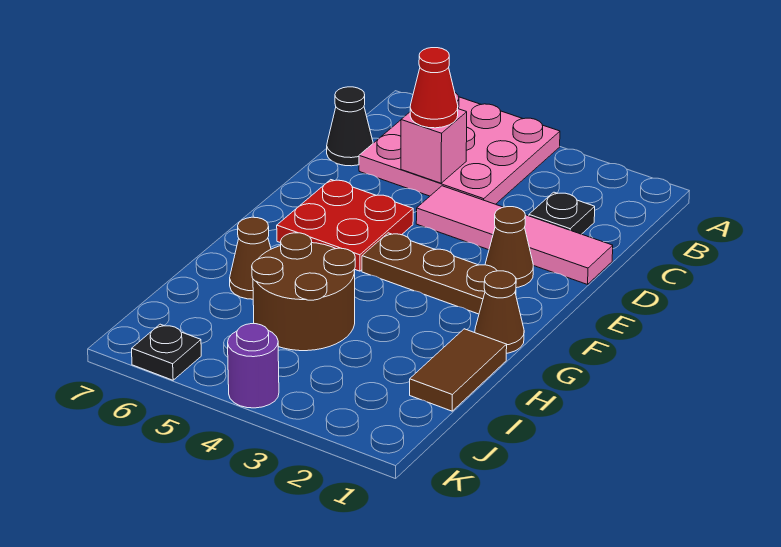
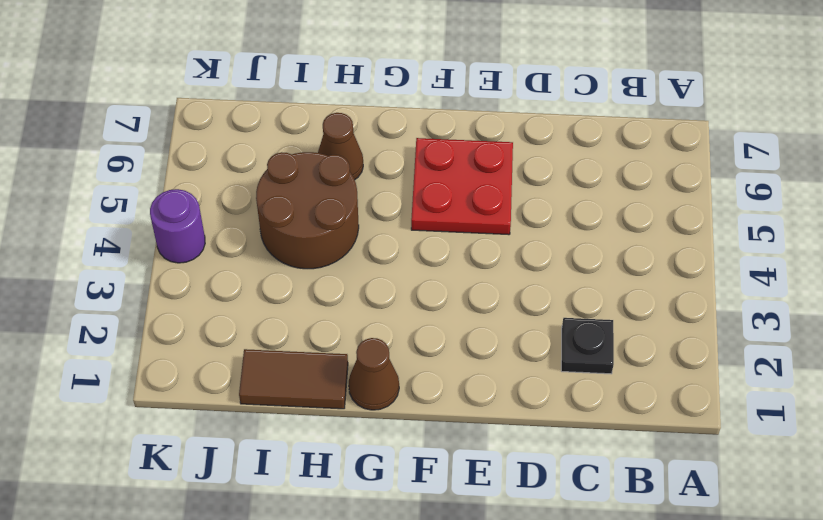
none -> pink plate A4:C6 level 1
none -> black cone C7 level 1
none -> pink tile D1:D4 level 1

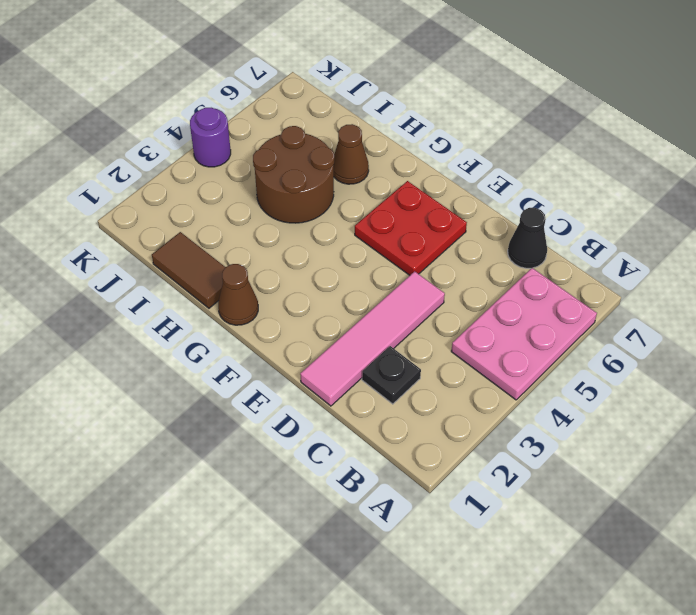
pink plate A4:B6 level 1 -> pink plate A4:C6 level 1
none -> brown cone E2 level 1
none -> brown plate F2:F4 level 1
none -> black plate K6 level 1

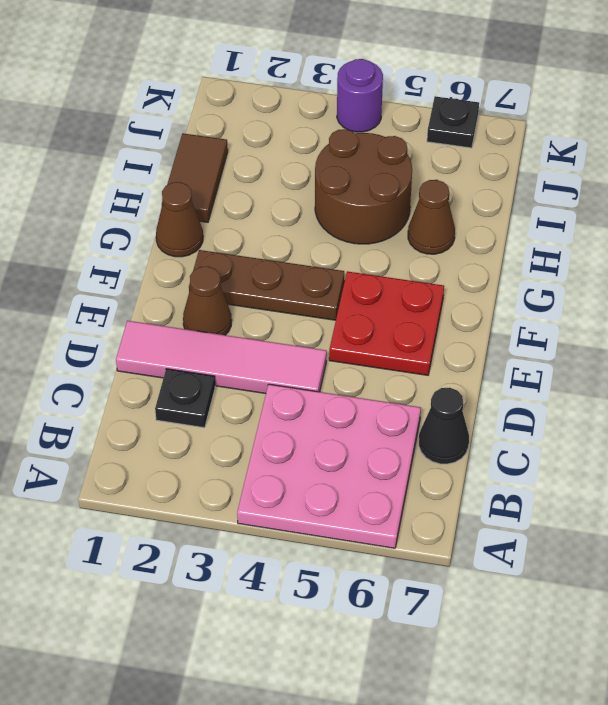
none -> pink brick C5 level 2
none -> red cone C5 level 3

